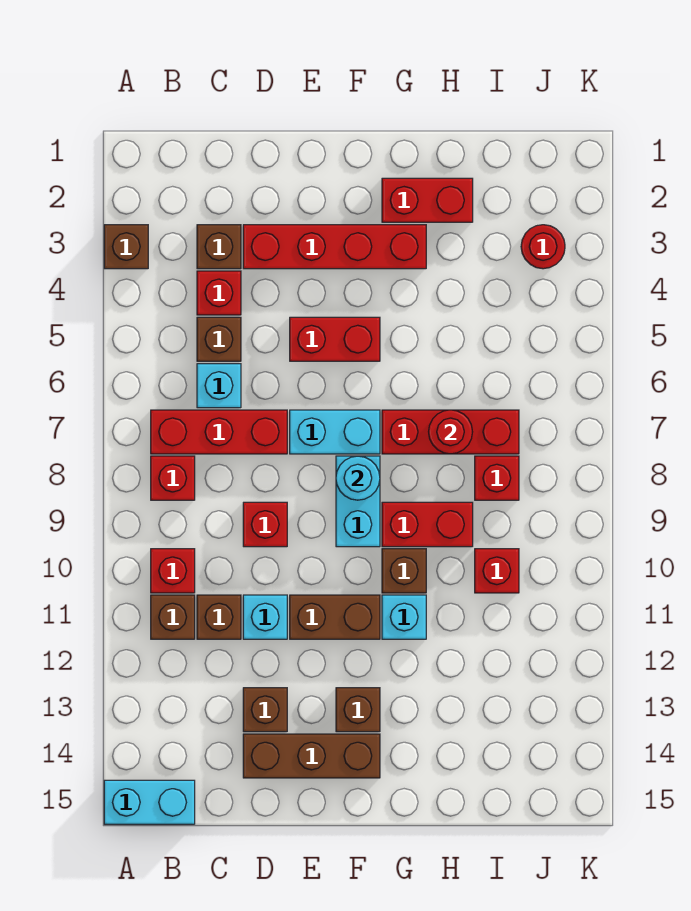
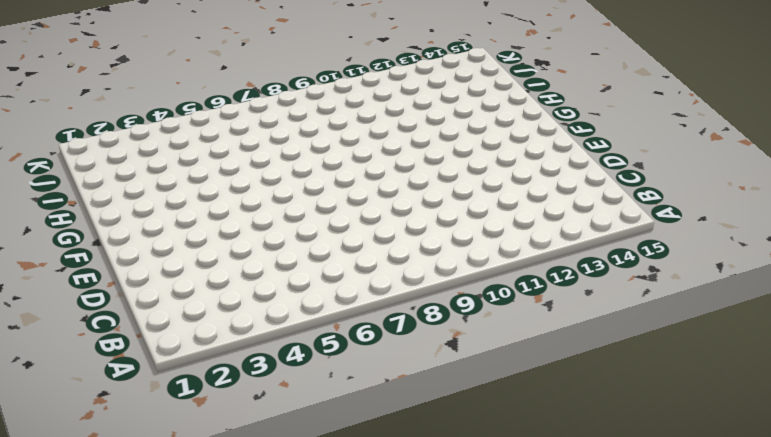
none -> brown brick A3 level 1
none -> cyan brick A15:B15 level 1
none -> red brick B7:D7 level 1
none -> red brick B8 level 1

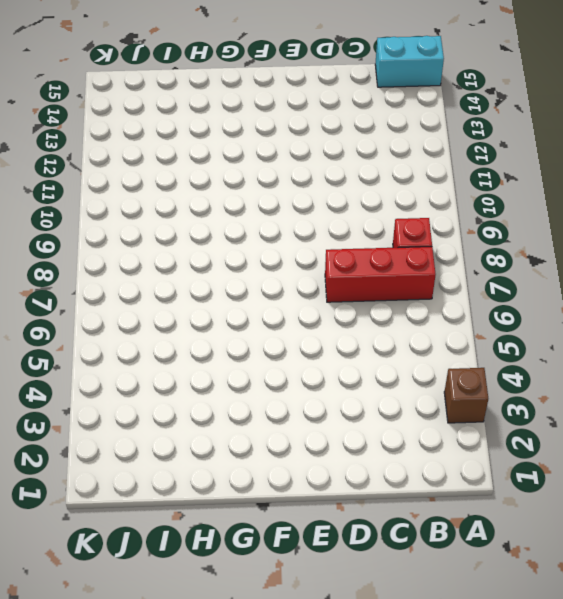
none -> red brick B10 level 1
none -> brown brick B11 level 1
none -> brown brick C3 level 1
none -> red brick C4 level 1

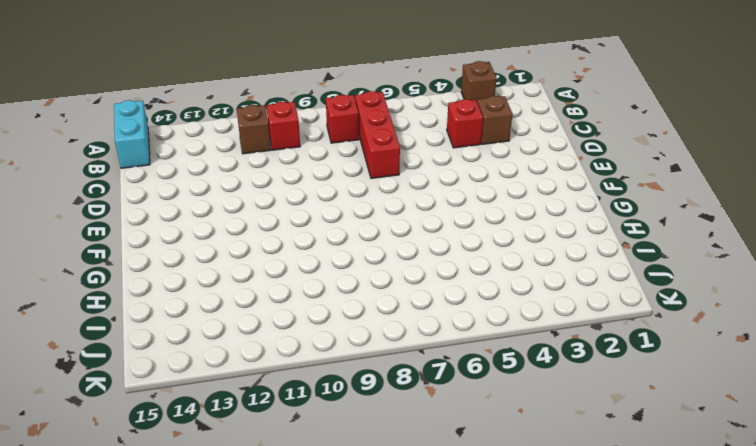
none -> brown brick C5 level 1
none -> cyan brick C6 level 1
none -> brown brick C11 level 1
none -> red brick D3:G3 level 1

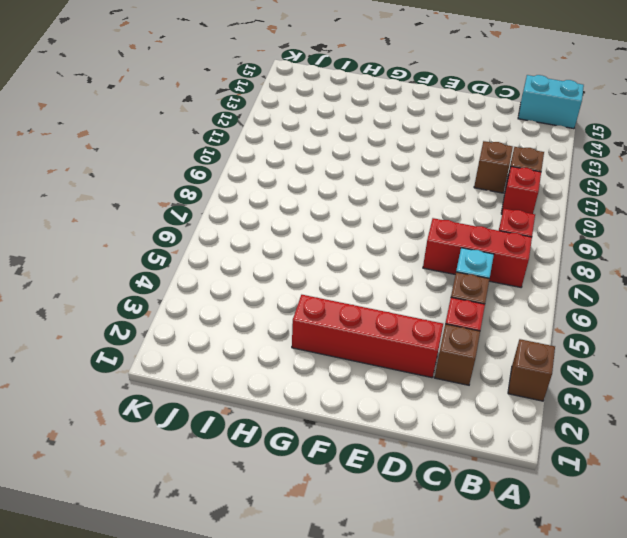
none -> red brick D9 level 1
none -> cyan brick D11 level 1
none -> brown brick D13 level 1
none -> brown brick D14:F14 level 1

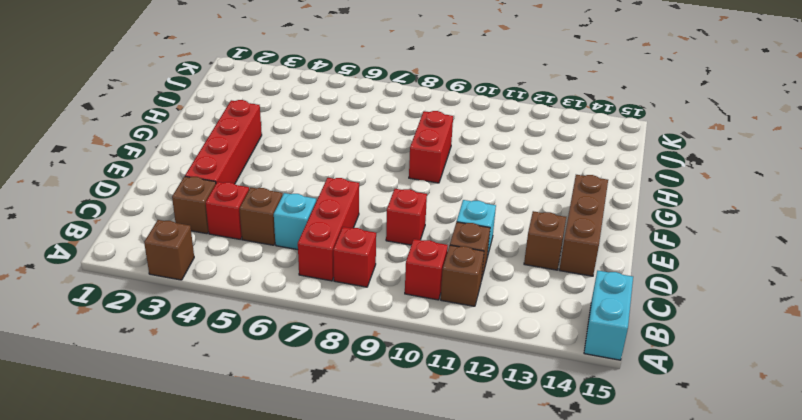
none -> red brick E5:F5 level 1
none -> cyan brick E7:F7 level 1
none -> brown brick E11:F11 level 1
none -> cyan brick F8:F9 level 1

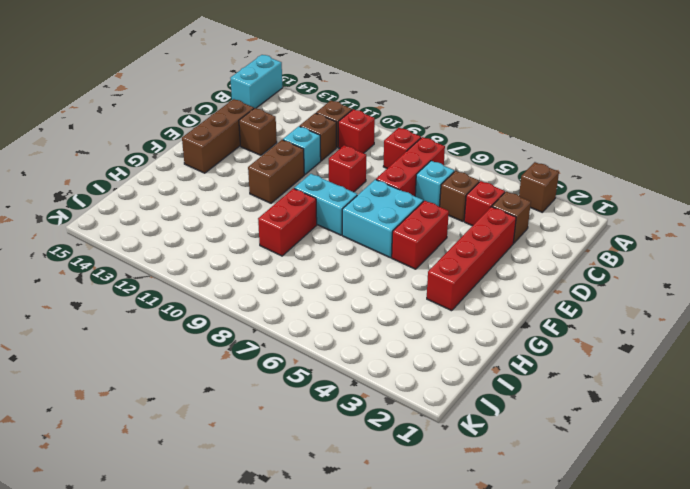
cyan brick E6:F7 level 1 -> cyan brick E7:F7 level 1
none -> brown brick F13 level 1
none -> red brick G2:H2 level 1
none -> red brick G7:I7 level 1
none -> brown brick G10 level 1

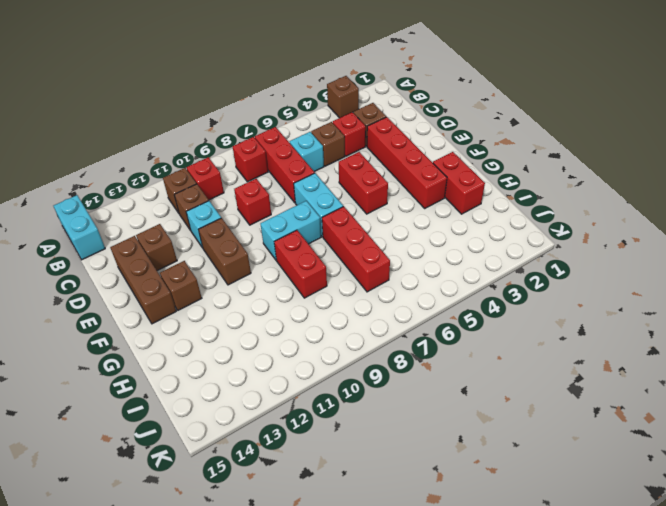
none -> brown brick G10 level 1
none -> cyan brick G11 level 1
none -> red brick I8 level 1
none -> red brick I10 level 1

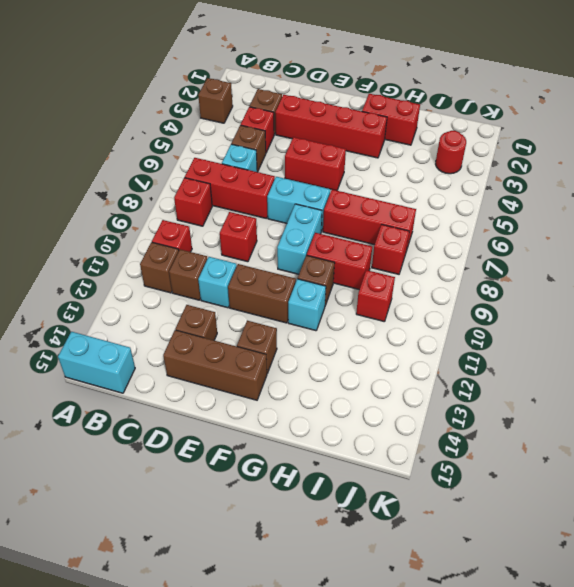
none -> cyan round brick F8 level 2
none -> red round brick H7 level 2

